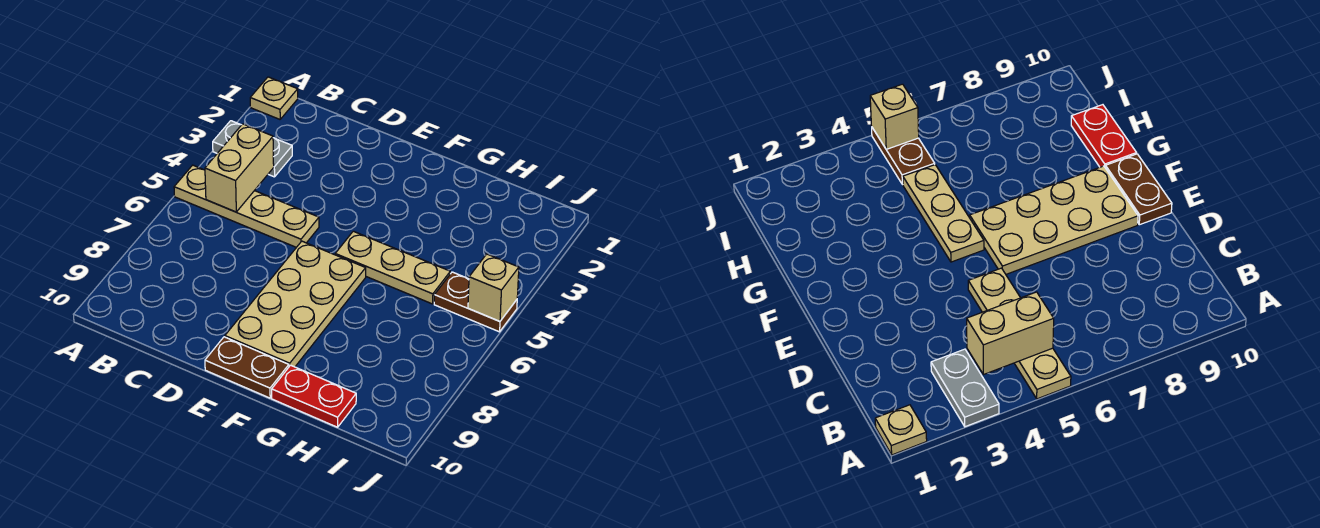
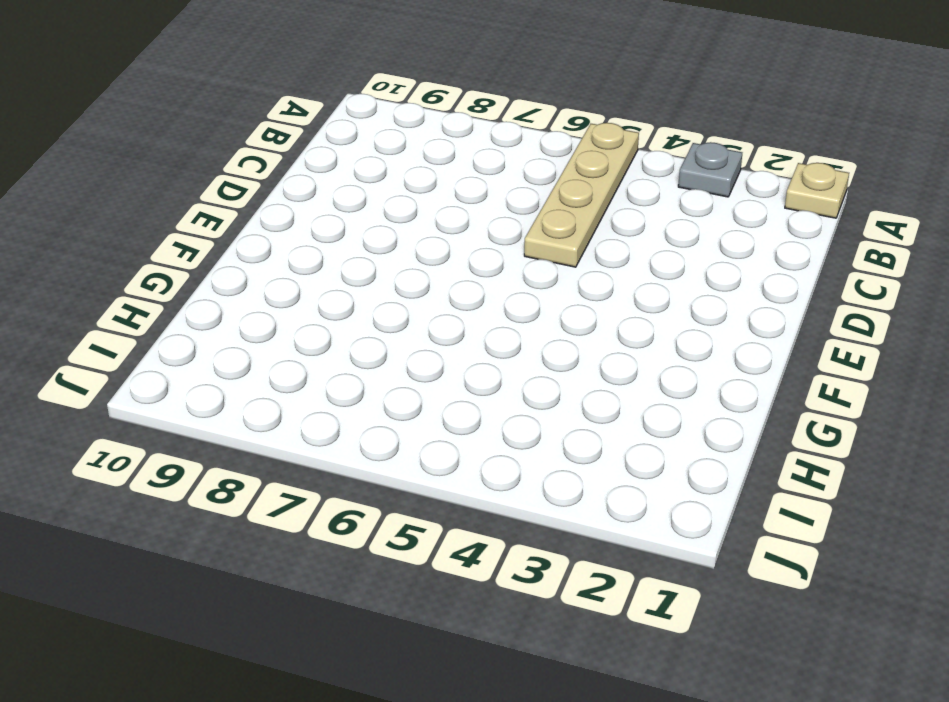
grey plate A3 level 1 -> grey plate A3:B3 level 1
none -> tan plate E6:F9 level 1
none -> brown plate E10:F10 level 1

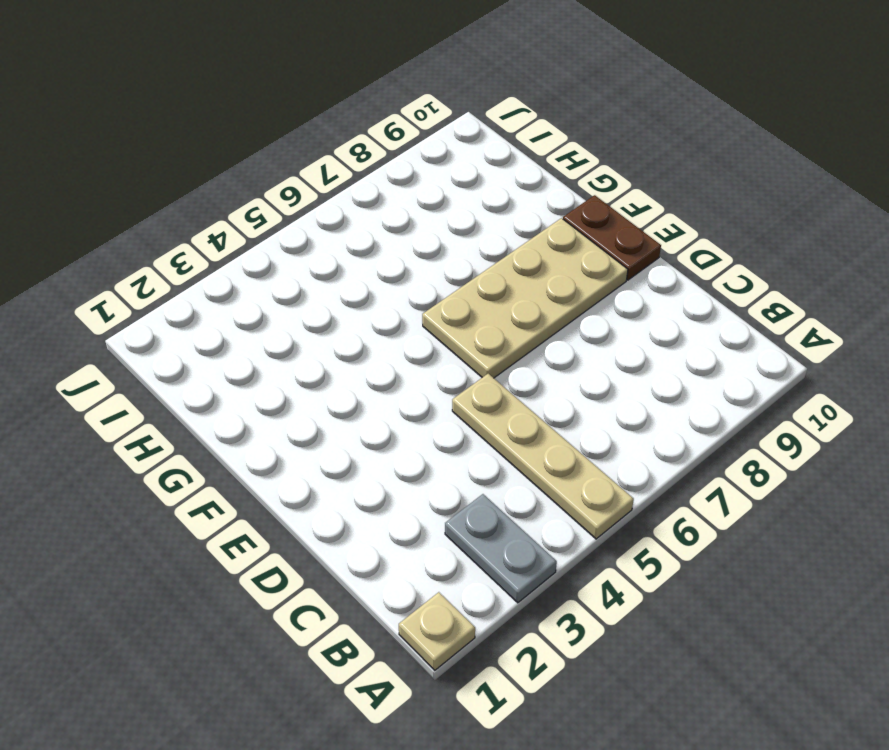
none -> tan plate F5:H5 level 1
none -> red plate G10:H10 level 1

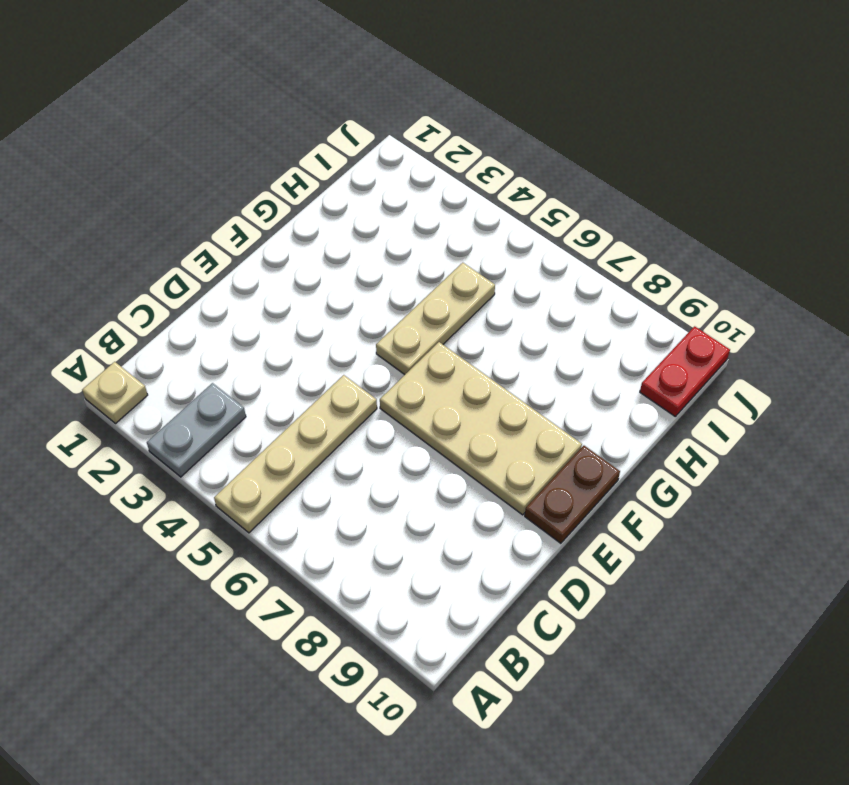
red plate I10:J10 level 1 -> red plate G10:H10 level 1
none -> brown plate I5:J5 level 1
none -> tan brick B4:B5 level 2

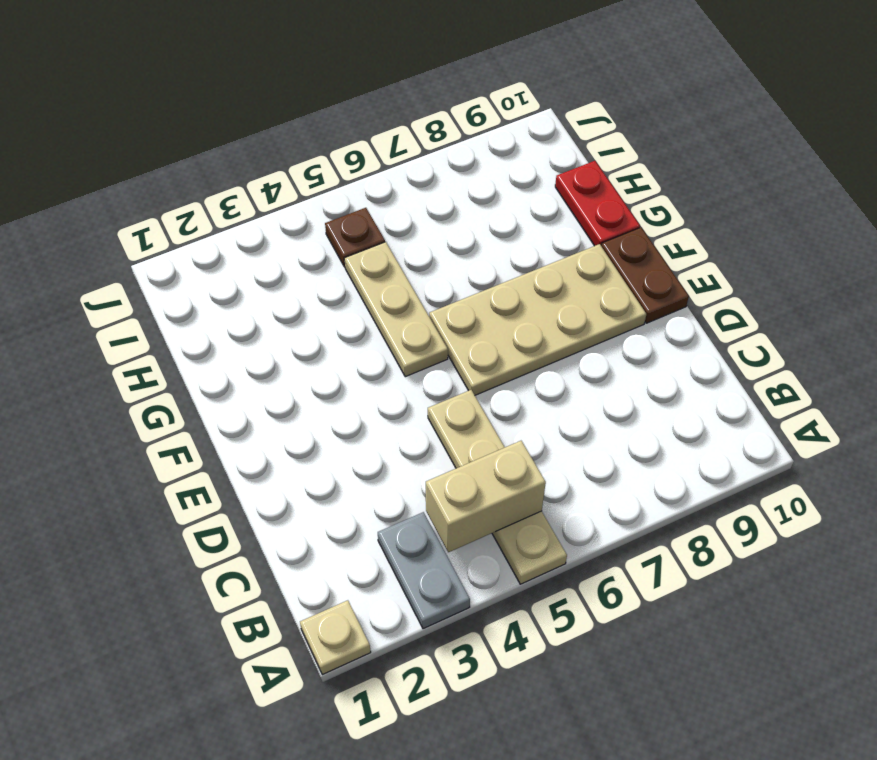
brown plate I5 level 1 -> brown plate I5:J5 level 1
none -> tan brick J5 level 2

